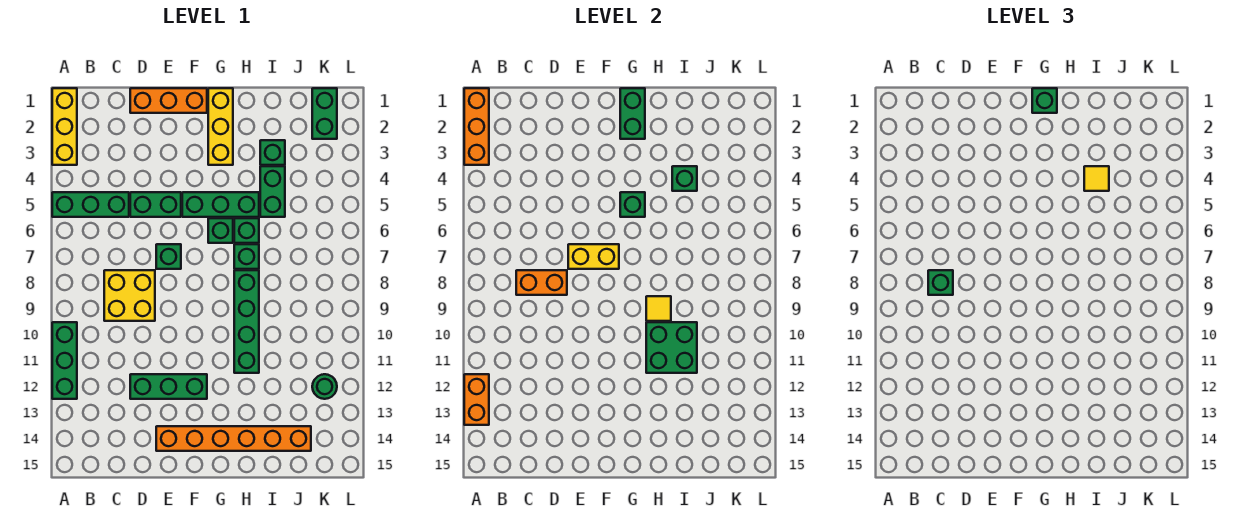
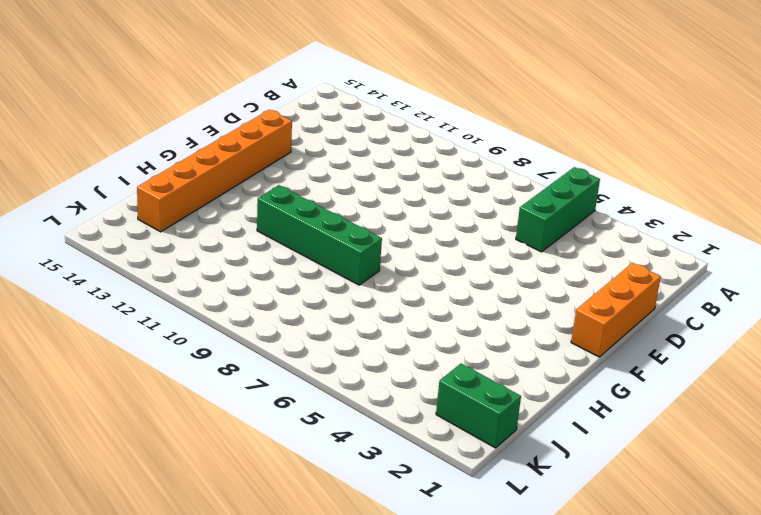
none -> yellow brick A1:A3 level 1
none -> green brick A10:A12 level 1
none -> yellow brick C8:D9 level 1
none -> green brick D5:E5 level 1

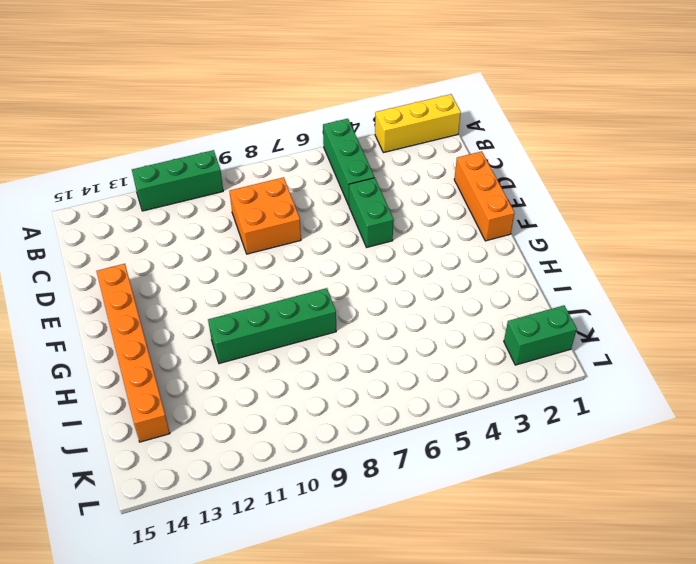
orange brick C8:D9 level 1 -> yellow brick C8:D9 level 1
none -> green brick D12:F12 level 1
none -> green brick E7 level 1
none -> green brick F5:H5 level 1
none -> yellow brick G1:G3 level 1

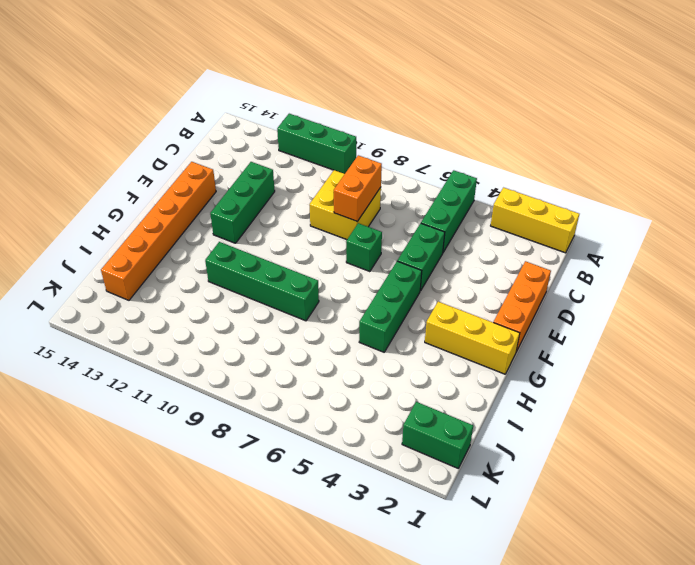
none -> green brick G6 level 1
none -> green brick H6 level 1
none -> green brick H7 level 1
none -> green brick I3 level 1

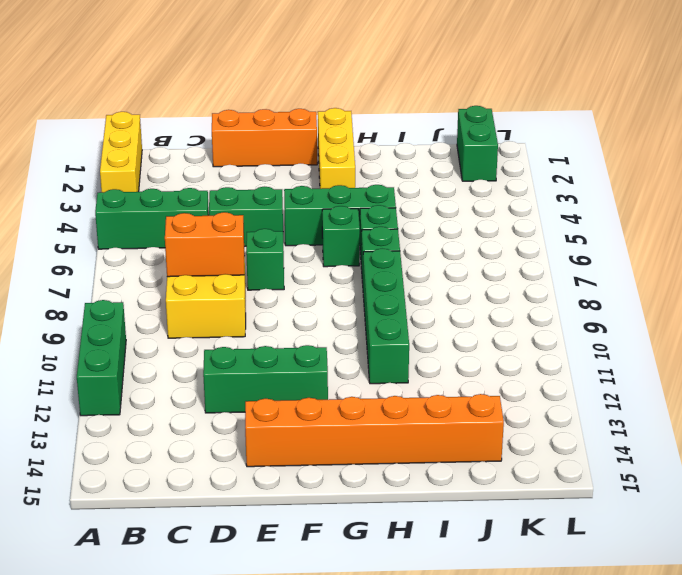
none -> green brick I3 level 1
none -> green brick I4:I5 level 1
none -> green round brick K12 level 1
none -> orange brick A1:A3 level 2

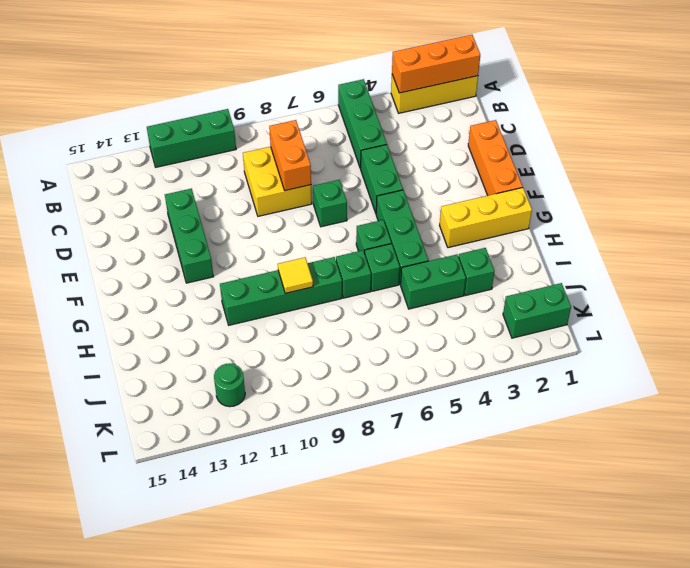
none -> orange brick E14:J14 level 1
none -> orange brick A12:A13 level 2
none -> yellow brick E7:F7 level 2
none -> green brick G1:G2 level 2

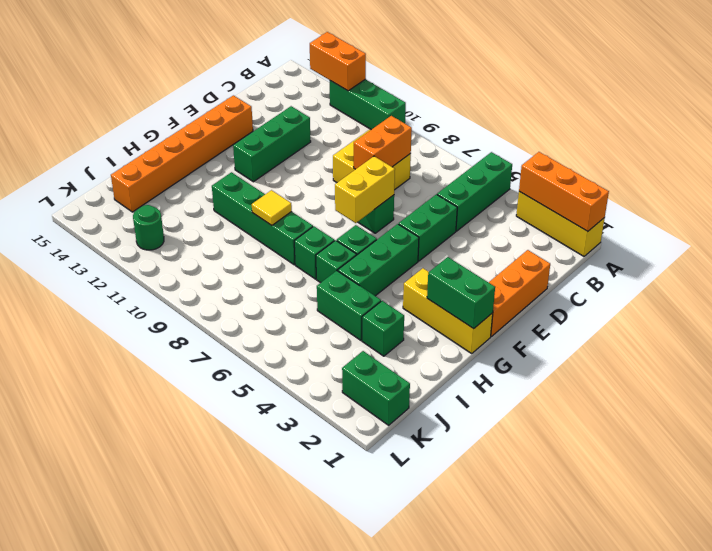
none -> green brick G5 level 2
none -> green brick H10:I11 level 2
none -> green brick I4 level 2
none -> green brick C8 level 3

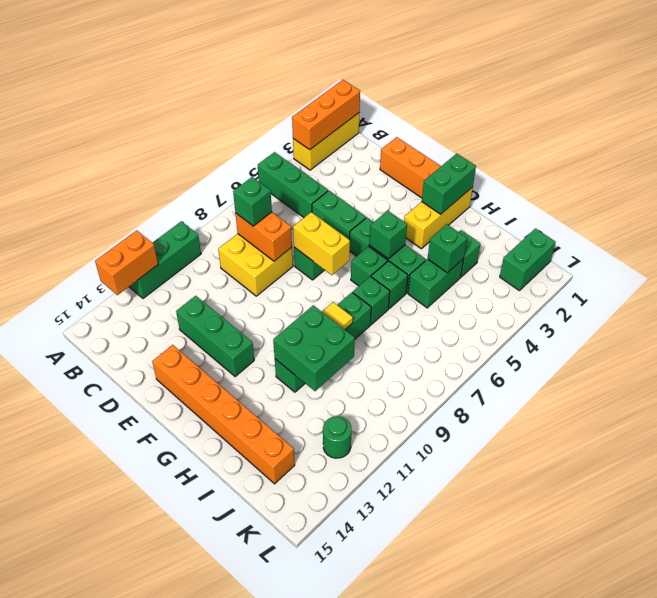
none -> green brick G1 level 3
none -> yellow tile I4 level 3

